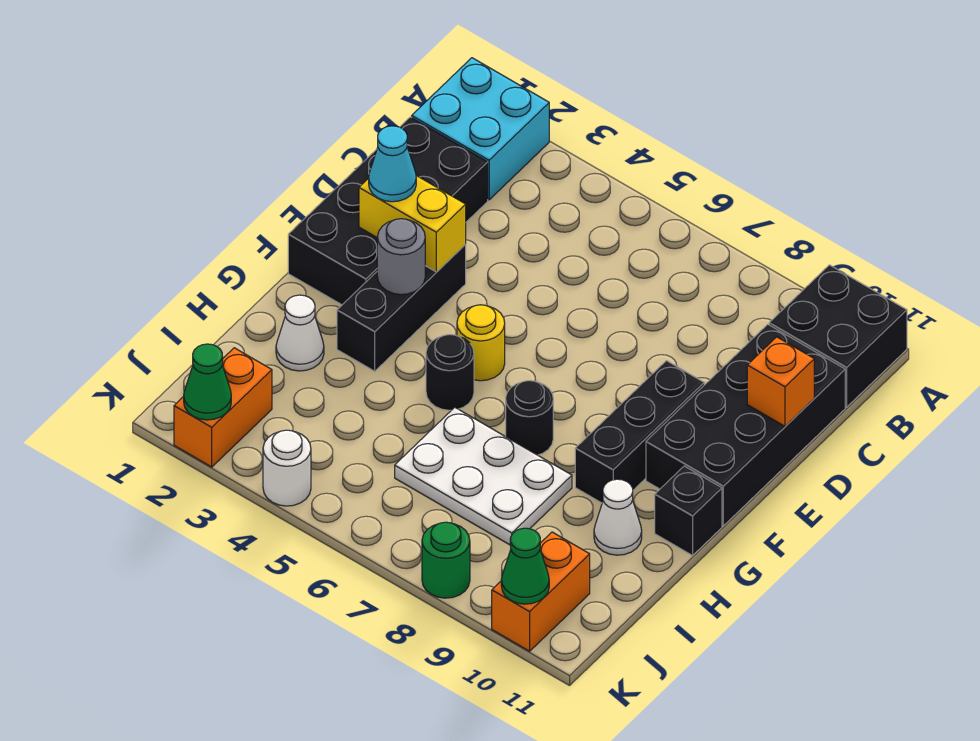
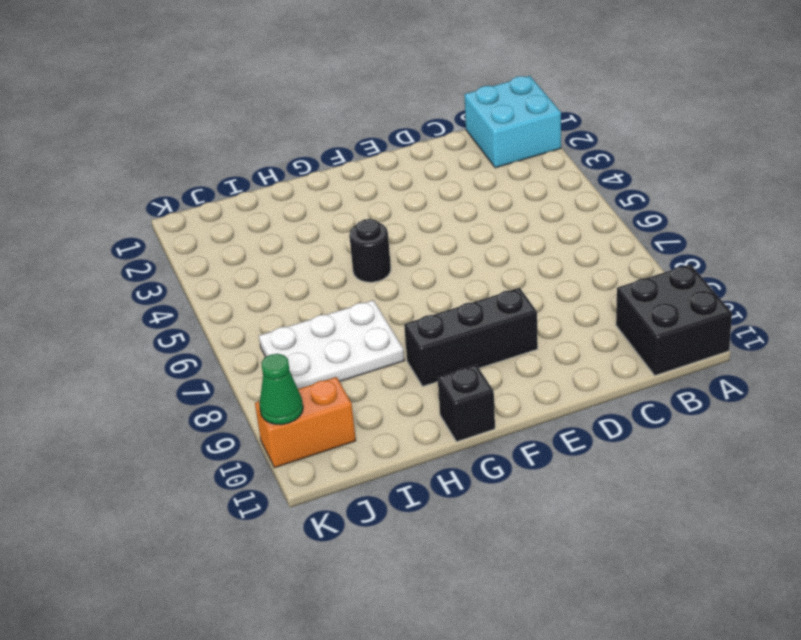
white plate H7:J8 level 1 -> white plate H6:I8 level 1
none -> black brick C1:F2 level 1
none -> black brick C10:F11 level 1
none -> black brick E3:G3 level 1

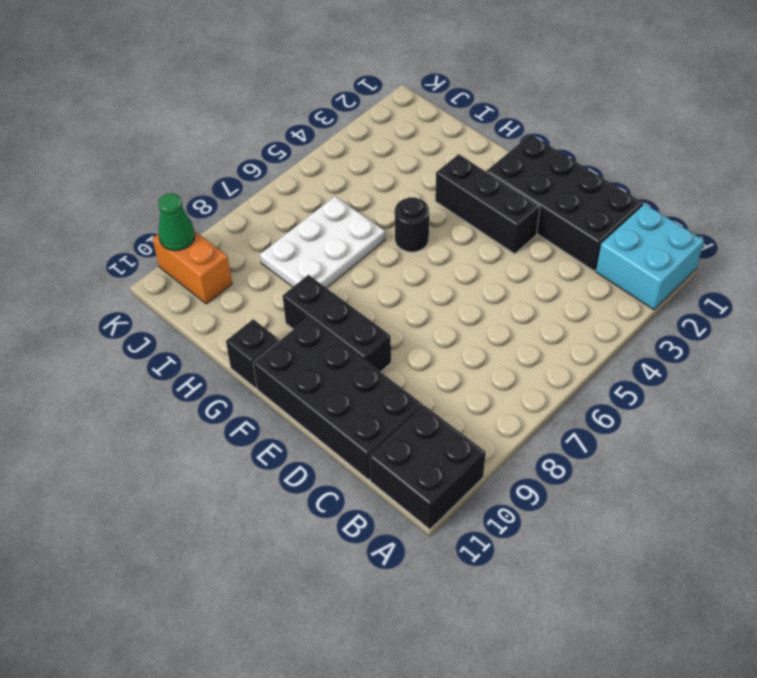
none -> yellow round brick F5 level 1
none -> black round brick G7 level 1
none -> white cone H2 level 1

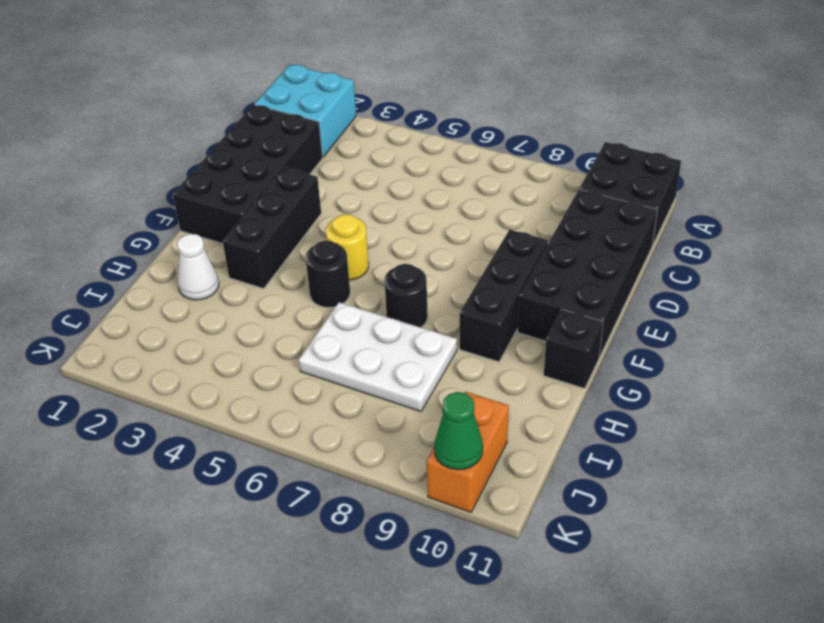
none -> white cone H10 level 1
none -> orange brick J2:K2 level 1
none -> white round brick K4 level 1

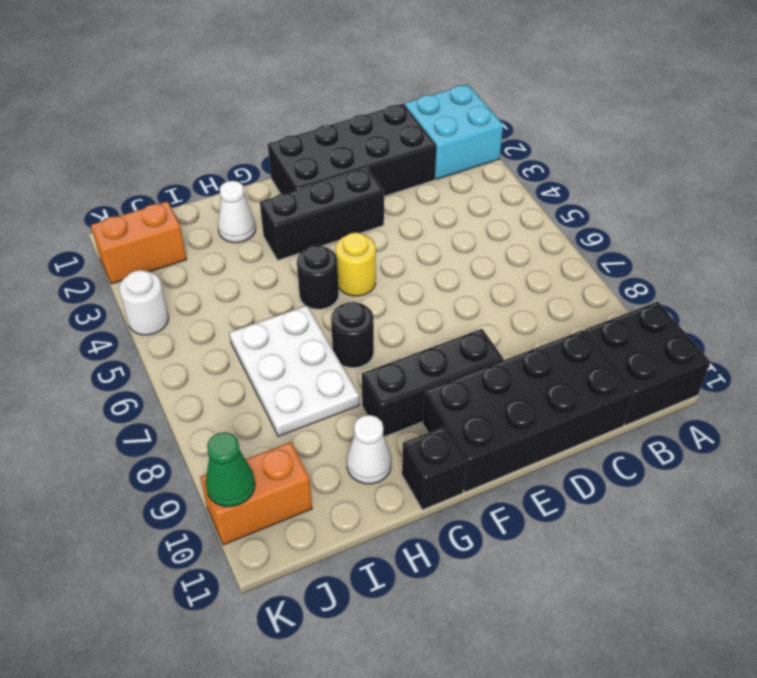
none -> green round brick K8 level 1
none -> orange brick D11 level 2
none -> yellow brick E2:E3 level 2

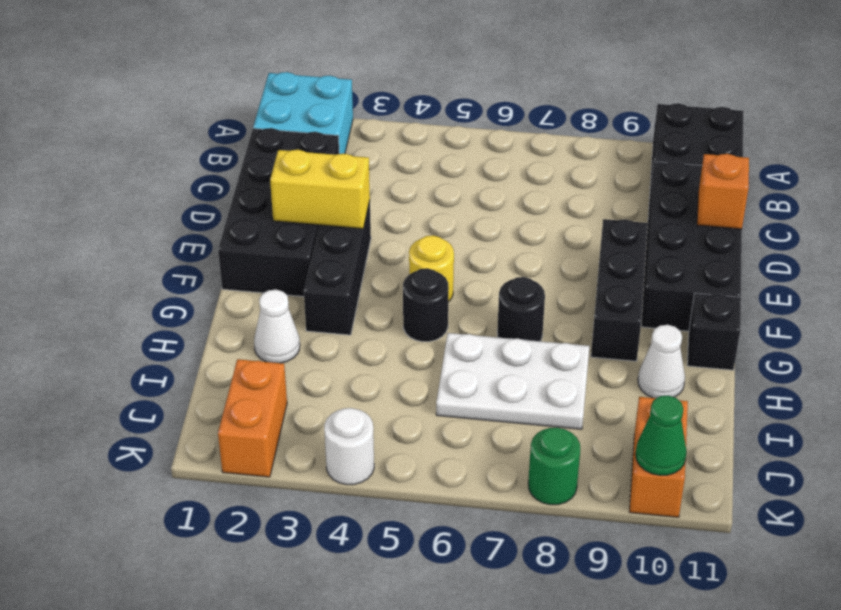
none -> grey round brick F3 level 2
none -> green cone K2 level 2
none -> cyan cone E2 level 3

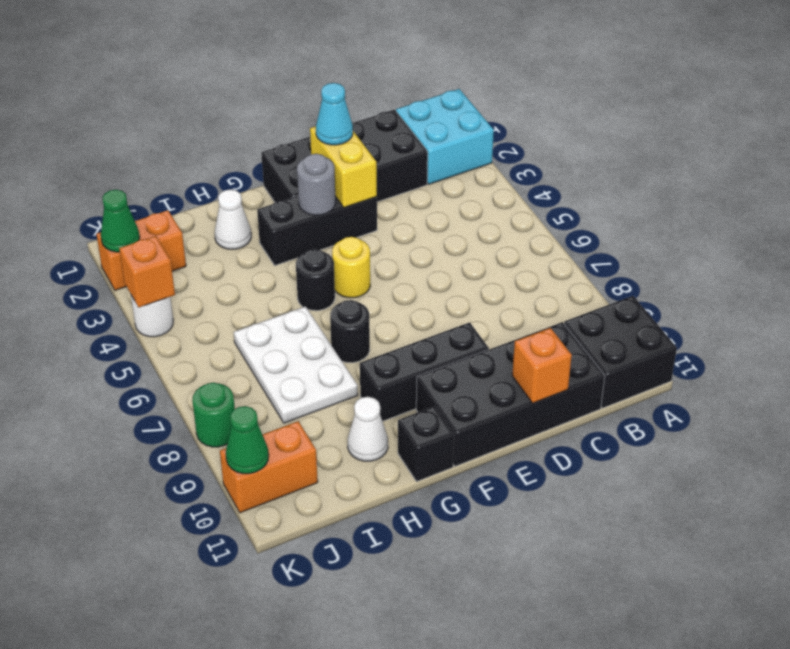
orange brick K4 level 2 -> none

